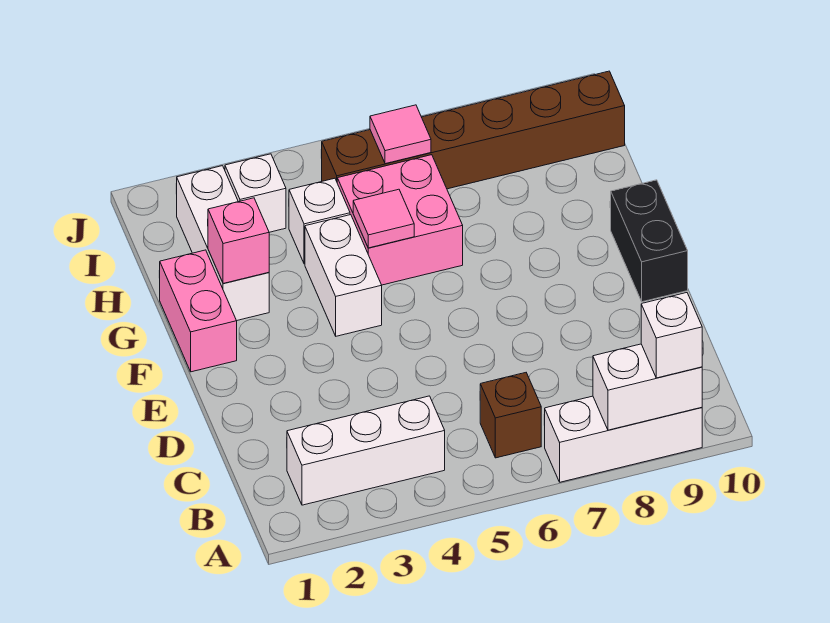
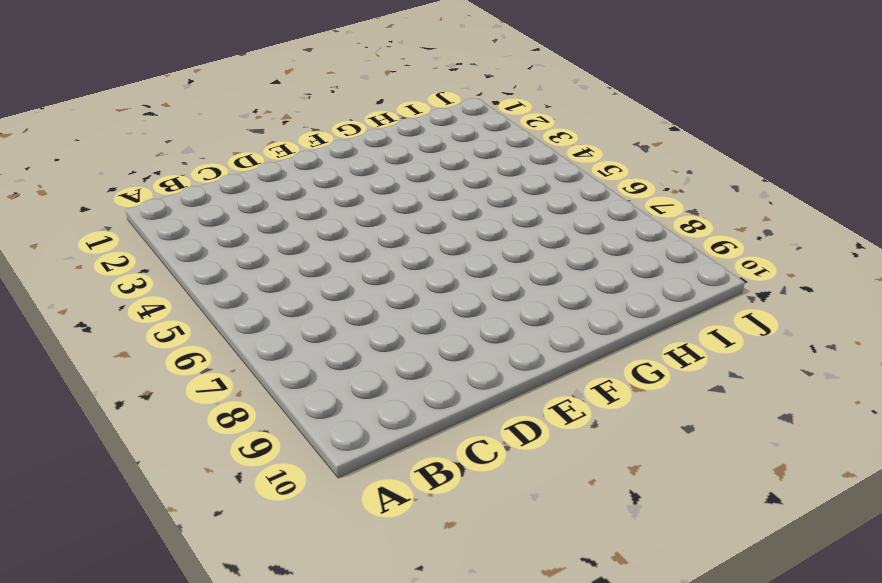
none -> white brick A7:A9 level 1
none -> white brick B2:B4 level 1
none -> brown brick B6 level 1

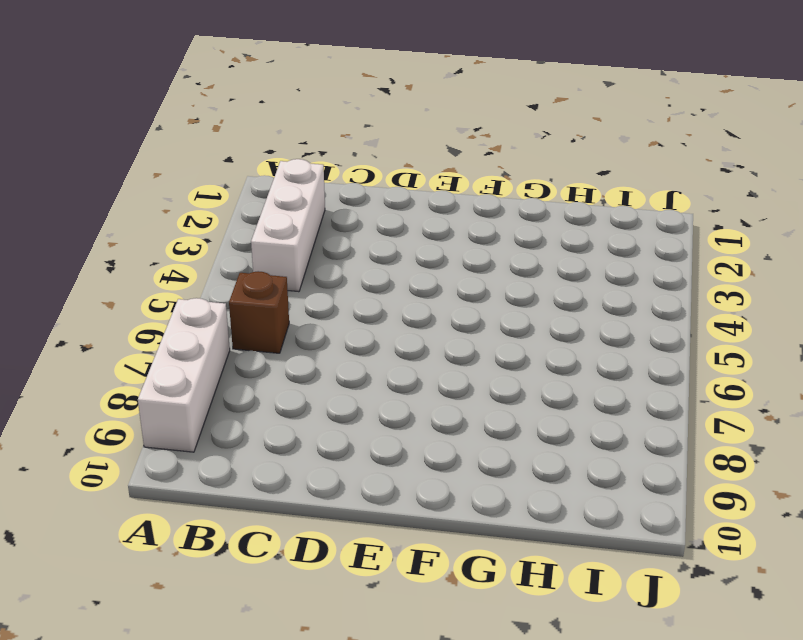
none -> black brick E10:F10 level 1
none -> pink brick F1:G1 level 1
none -> white brick F4:G4 level 1

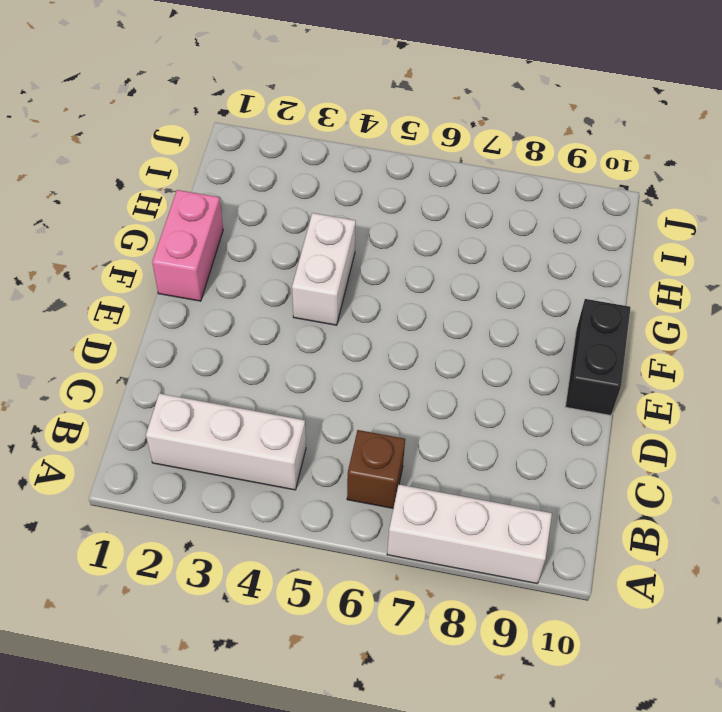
none -> white brick G2:I2 level 1
none -> pink brick G5:H6 level 1
none -> white brick H4 level 1

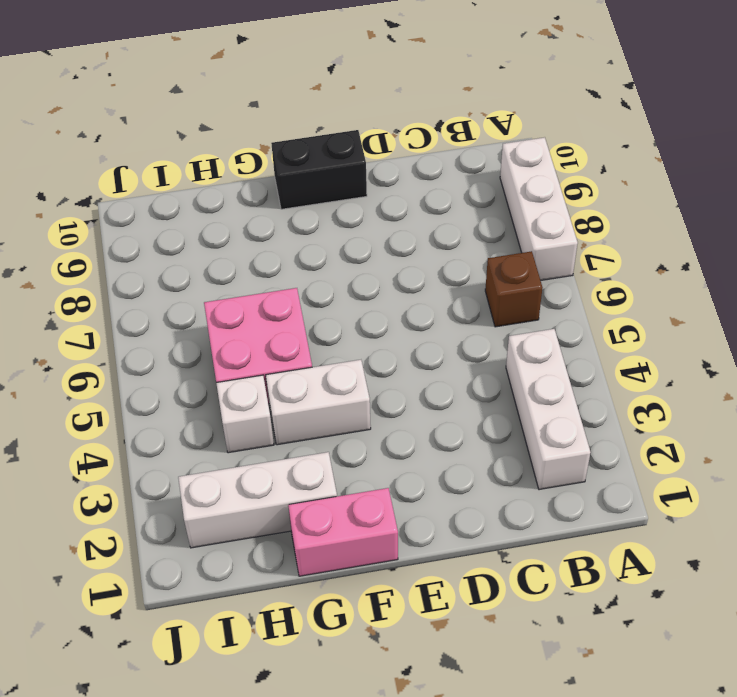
none -> white brick I3 level 1
none -> brown brick I5:I10 level 1
none -> white brick A8:A9 level 2

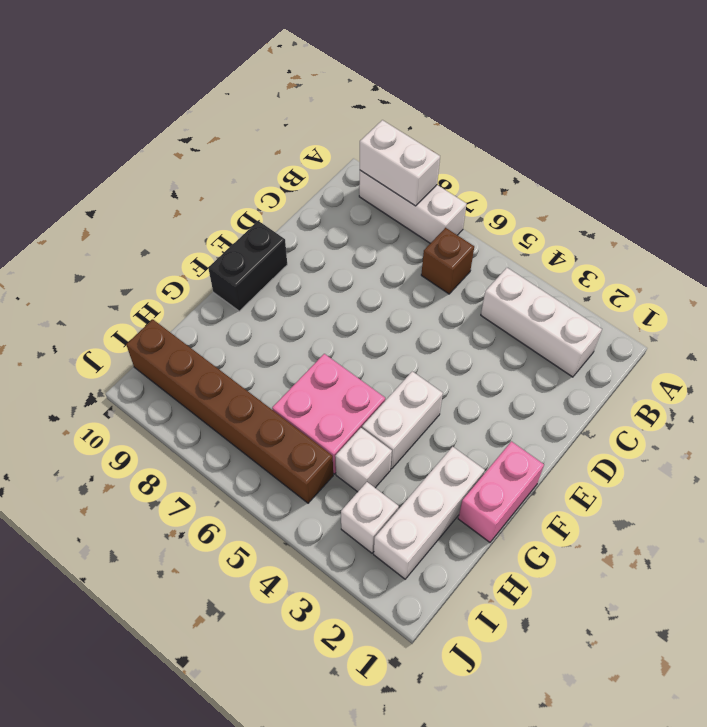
none -> pink brick G2 level 2
none -> pink tile G5 level 2
none -> pink tile I6 level 2

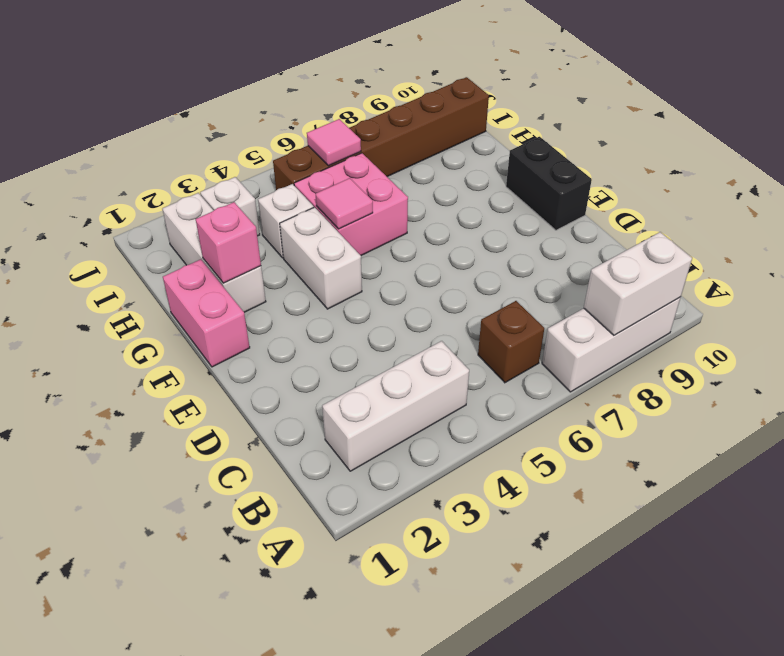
none -> white brick A9 level 3

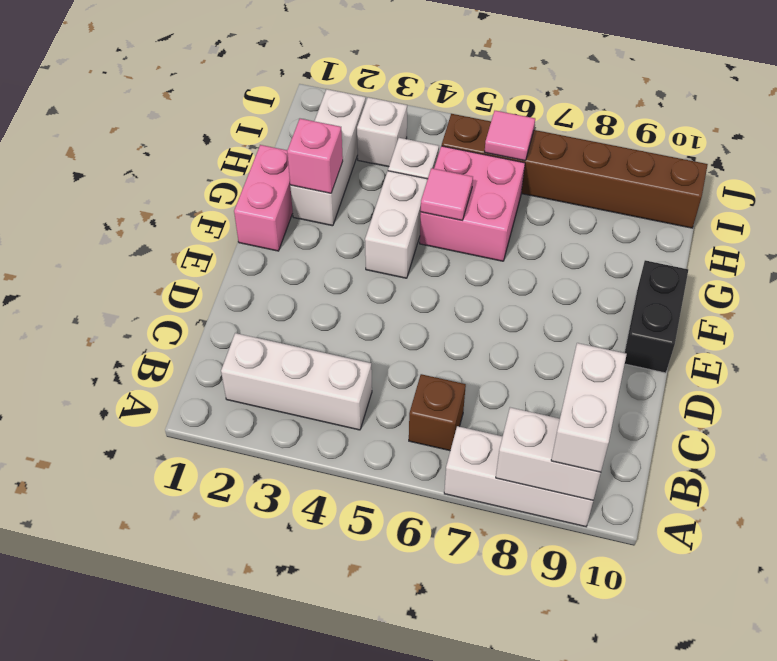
white brick A9:B9 level 3 -> white brick A9 level 3

